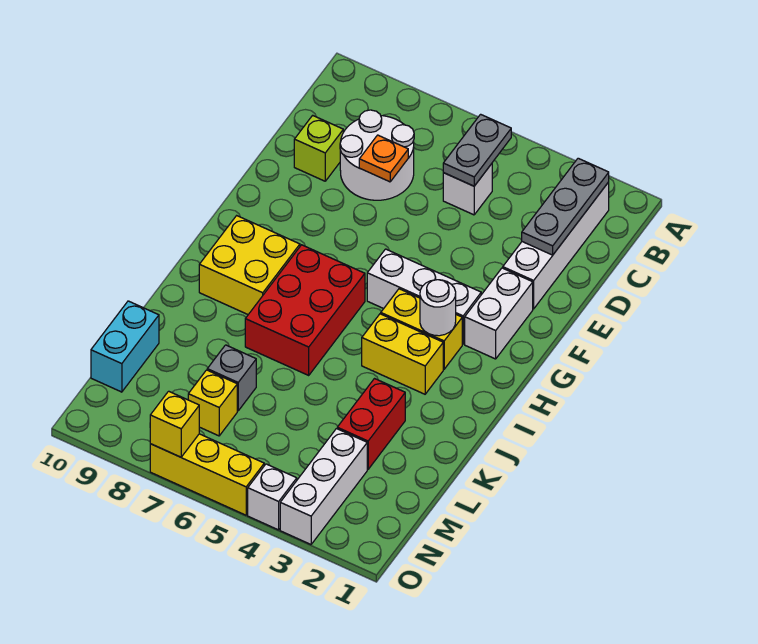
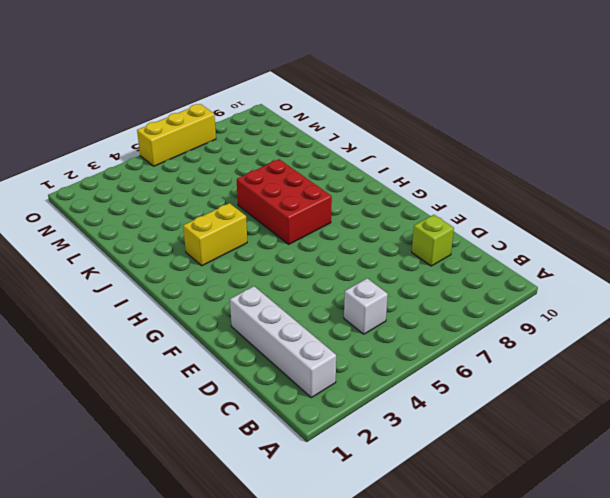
none -> white round brick C7:D8 level 1
none -> white brick F2:G2 level 1
none -> white brick G3:G5 level 1

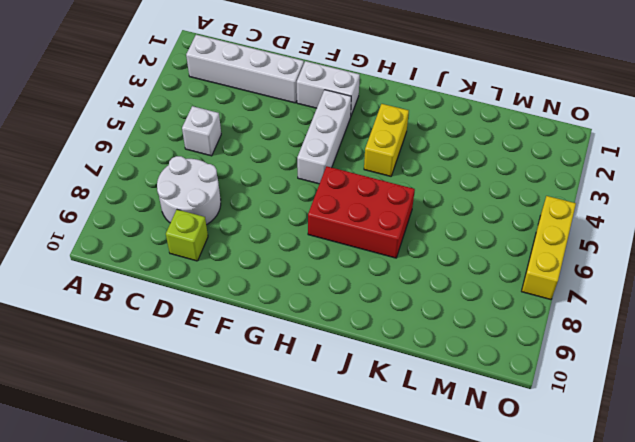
none -> yellow brick H3:H4 level 1
none -> yellow brick H8:I9 level 1
none -> red brick K3:L3 level 1

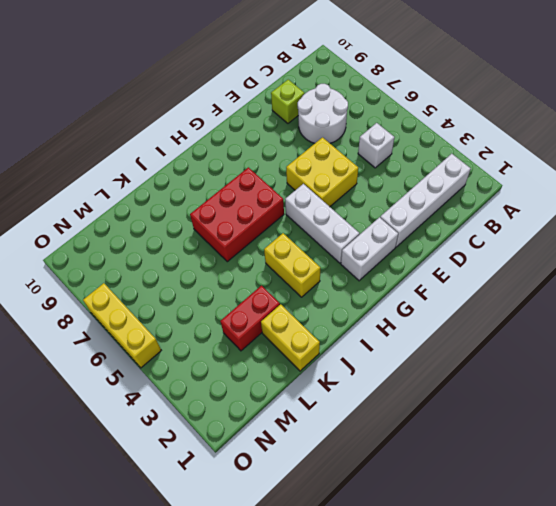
yellow brick E5:F6 level 1 -> yellow brick H8:I9 level 1
yellow brick K1:K2 level 1 -> yellow brick H3:H4 level 1
none -> grey brick L7 level 1
none -> cyan brick L10:M10 level 1
none -> white brick M3:O3 level 1

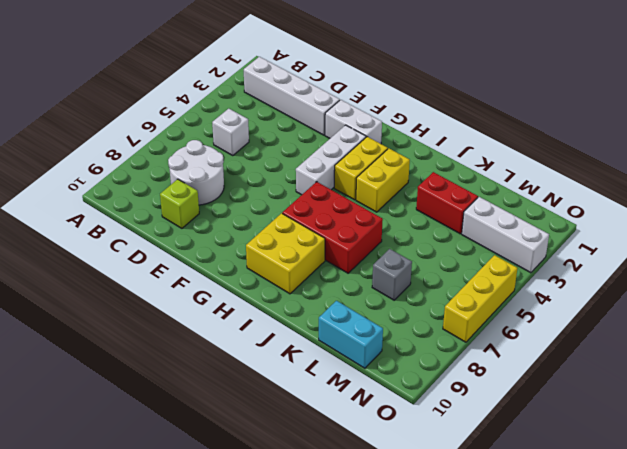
none -> yellow brick M7 level 1
none -> white brick O4 level 1
none -> grey plate B2:D2 level 2

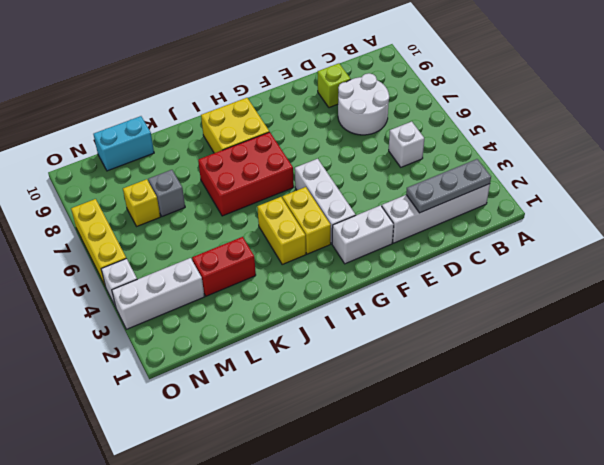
none -> grey plate B5:C5 level 2
none -> orange plate D7 level 2
none -> white round brick H3 level 2

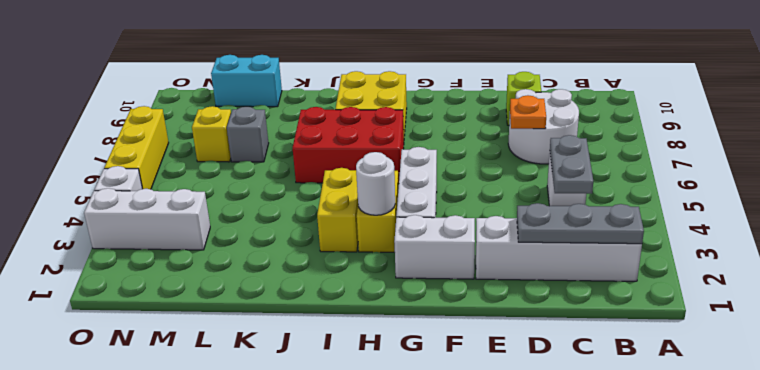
grey plate C4:C5 level 2 -> grey plate B5:C5 level 2
none -> red brick K3:L3 level 1
none -> yellow brick O7 level 2

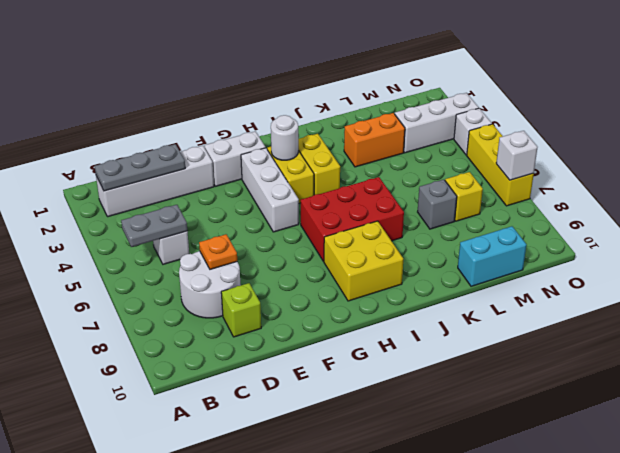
orange brick K3:L3 level 1 -> red brick K3:L3 level 1
white brick O7 level 2 -> yellow brick O7 level 2

